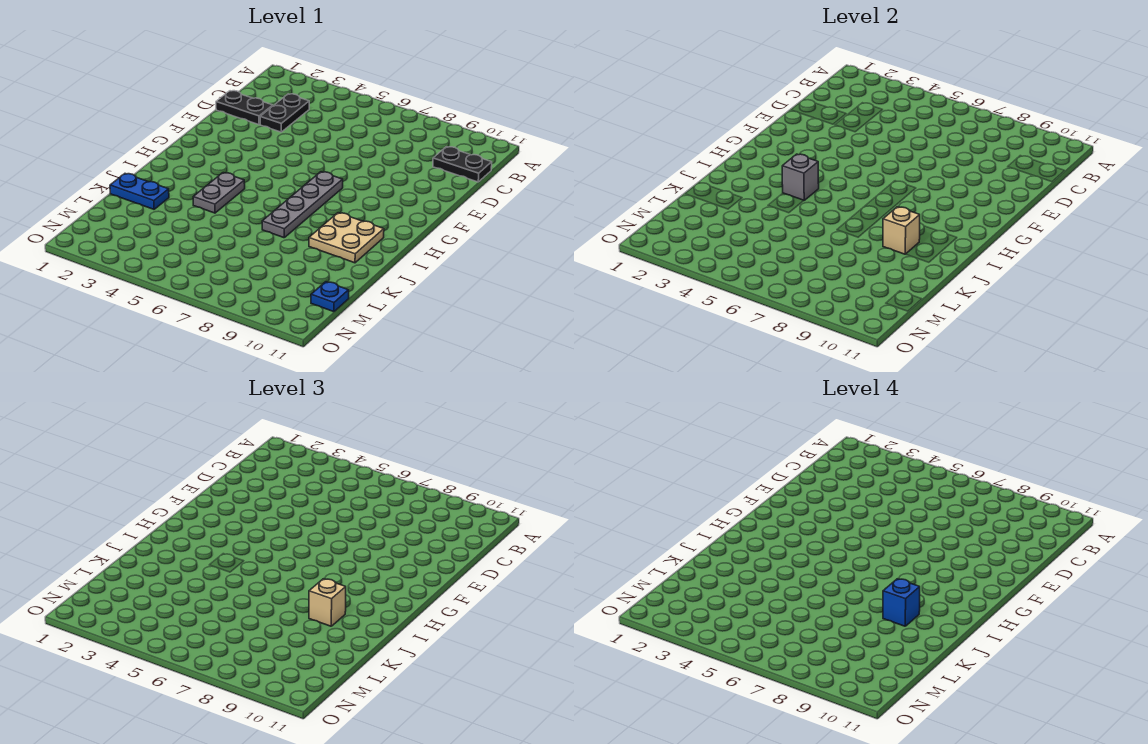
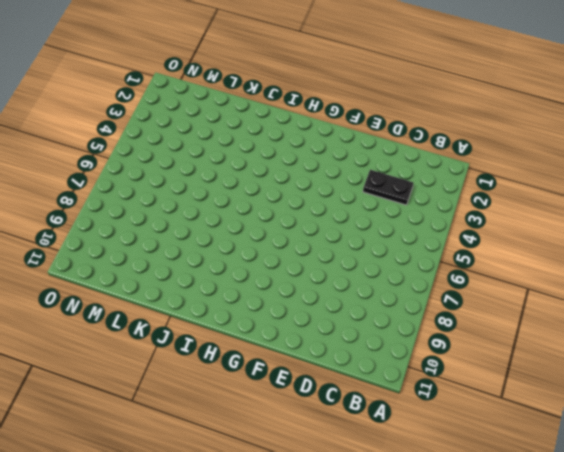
none -> black plate C10:C11 level 1
none -> black plate D1:D2 level 1
none -> grey plate G7:J7 level 1

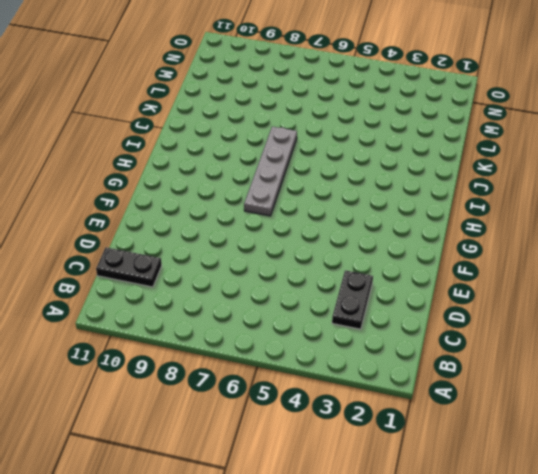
none -> black plate D1:D2 level 1
none -> grey plate I4:J4 level 1
none -> tan plate I9:J10 level 1

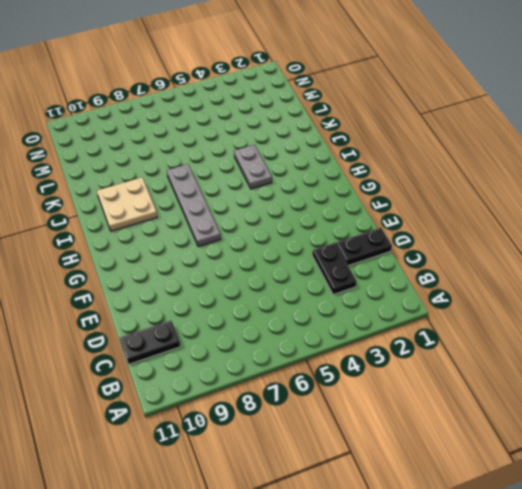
none -> blue plate K1:K2 level 1
none -> blue plate M11 level 1
none -> grey brick I4 level 2

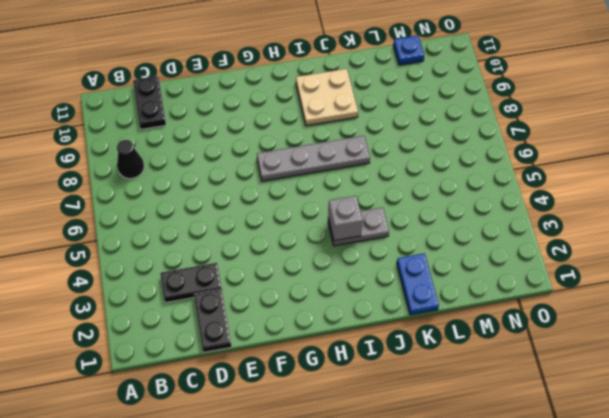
black cone B8 level 1 -> none
none -> tan brick J9 level 2
none -> tan brick J9 level 3
none -> blue brick J9 level 4

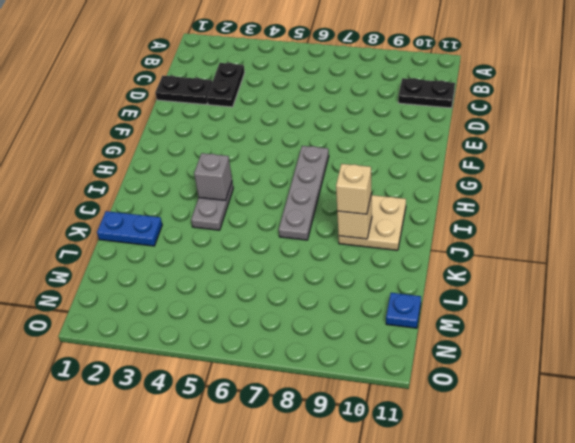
none -> blue brick J9 level 4

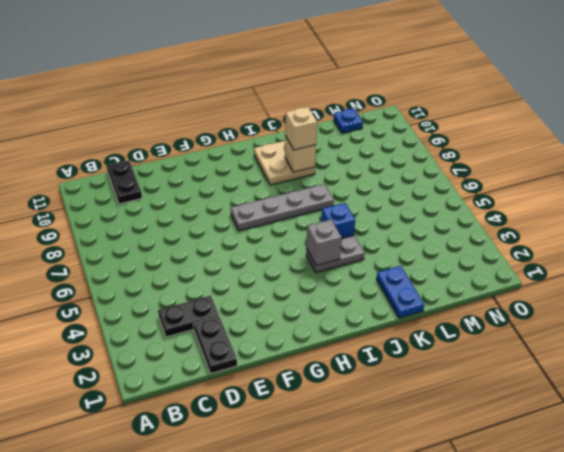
blue brick J5 level 1 -> blue brick J9 level 4

